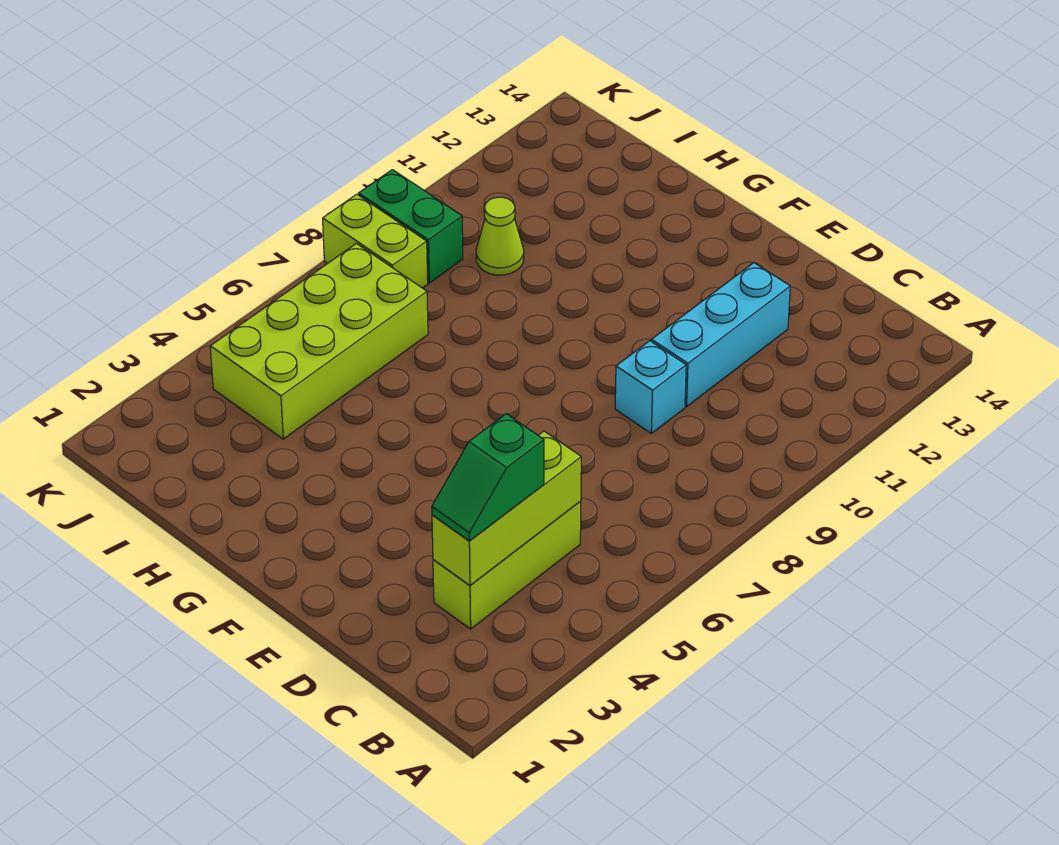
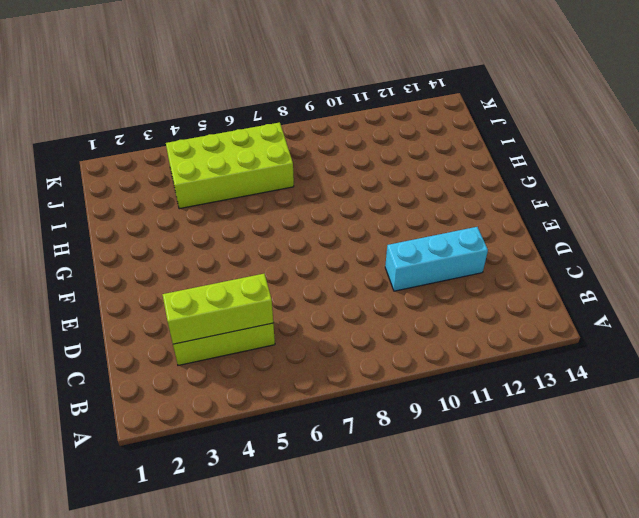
none -> cyan brick D9 level 1
none -> lime cone I10 level 1

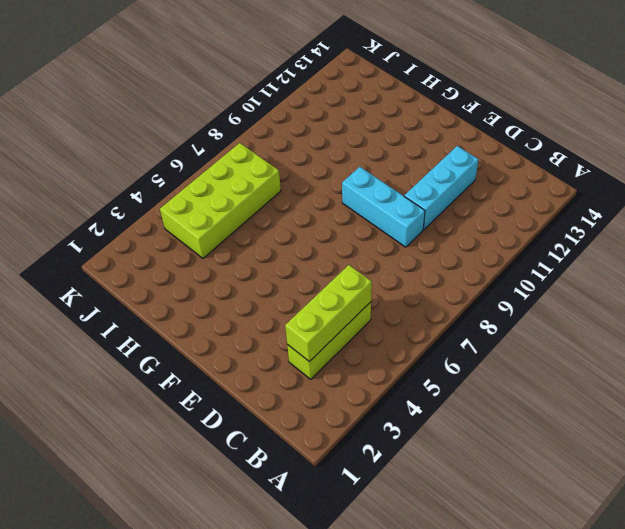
cyan brick D9:F9 level 1 -> cyan brick D9 level 1
none -> lime cone I10 level 1
none -> lime brick J8:K8 level 1

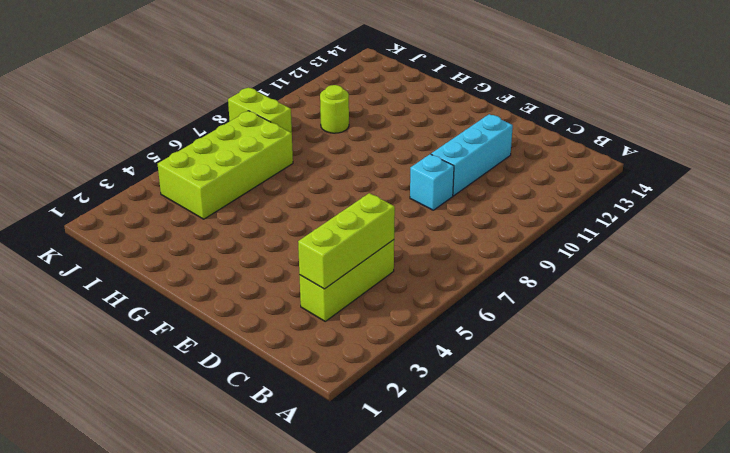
lime round brick I10 level 1 -> lime cone I10 level 1
none -> green brick J9:K9 level 1
none -> green slope C3:C4 level 3 top 4

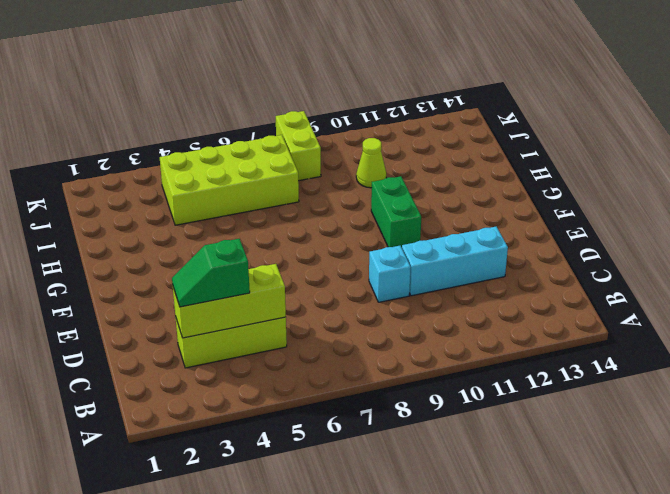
green brick F10:G10 level 1 -> green brick J9:K9 level 1

